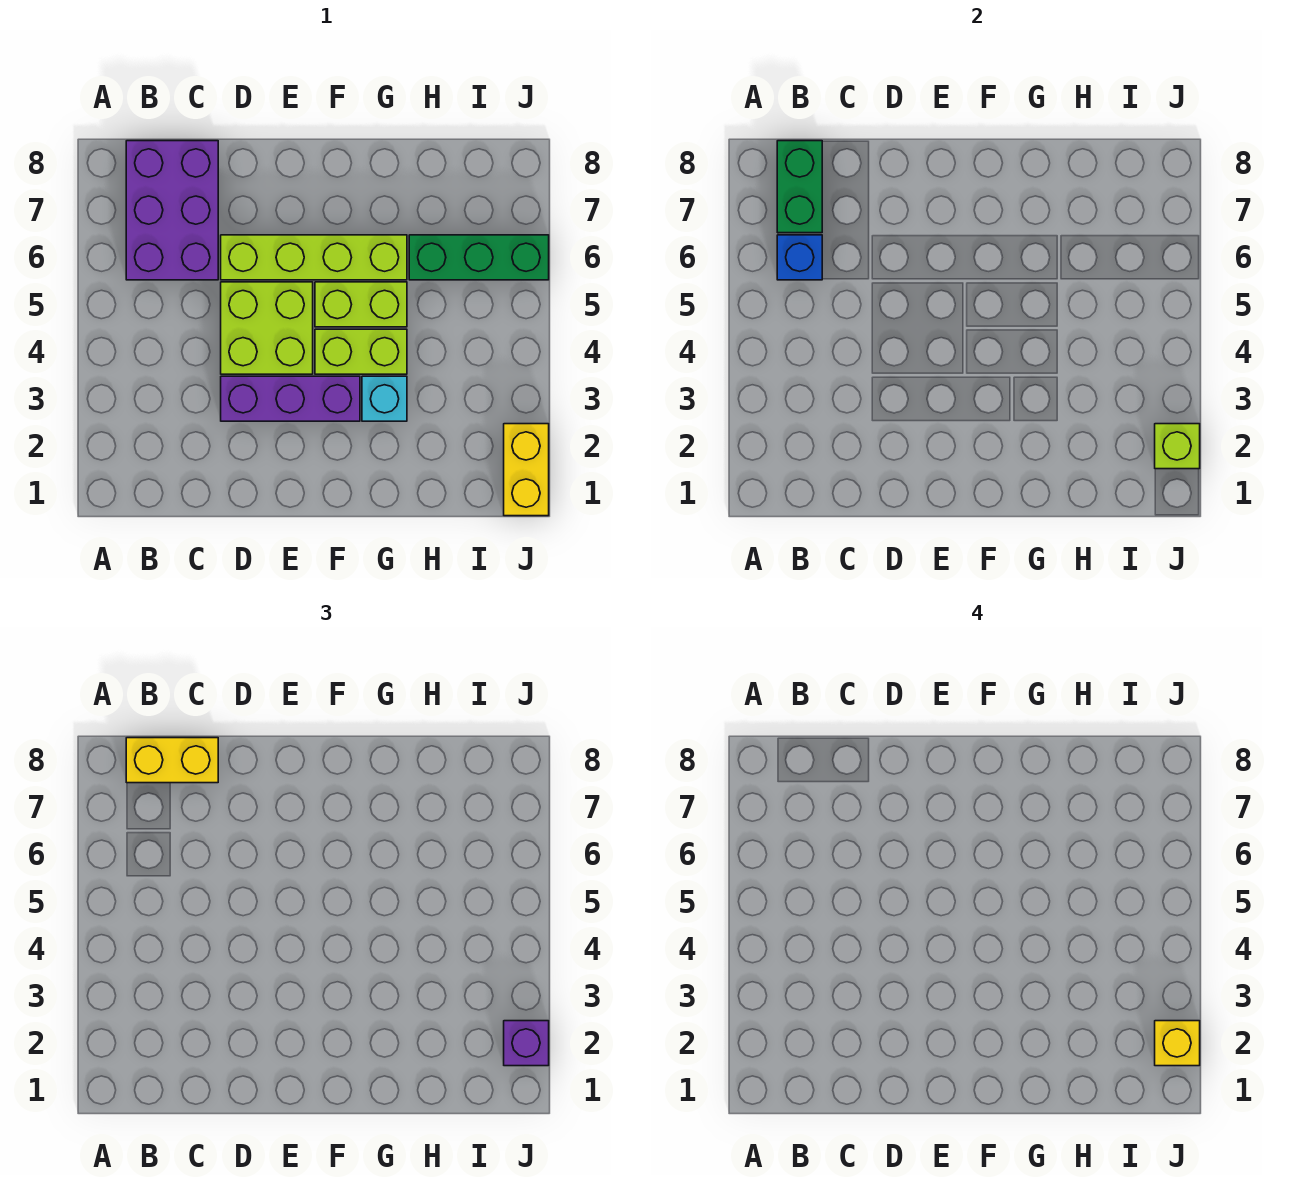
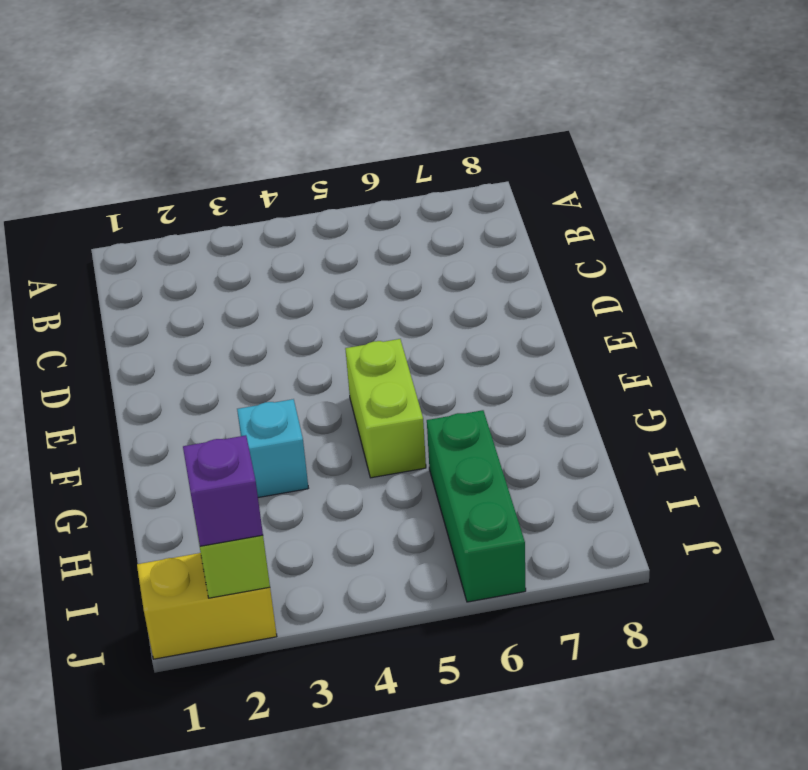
none -> purple brick B6:C8 level 1
none -> purple brick D3:F3 level 1
none -> lime brick D4:E5 level 1

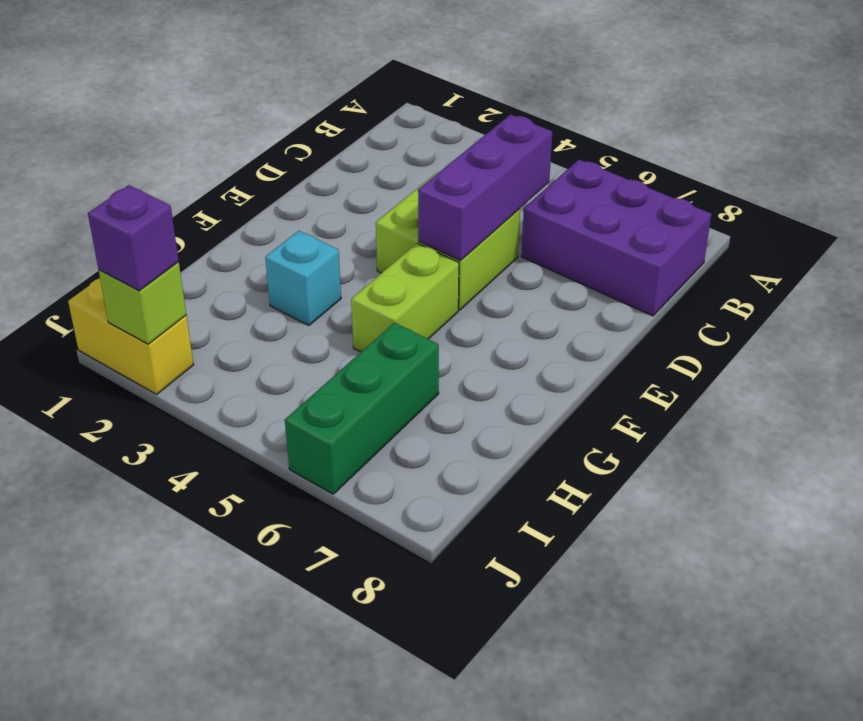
purple brick C5:E5 level 2 -> purple brick D3:F3 level 1
none -> lime brick D6:G6 level 1
none -> lime brick F4:G4 level 1
none -> blue brick B6 level 2

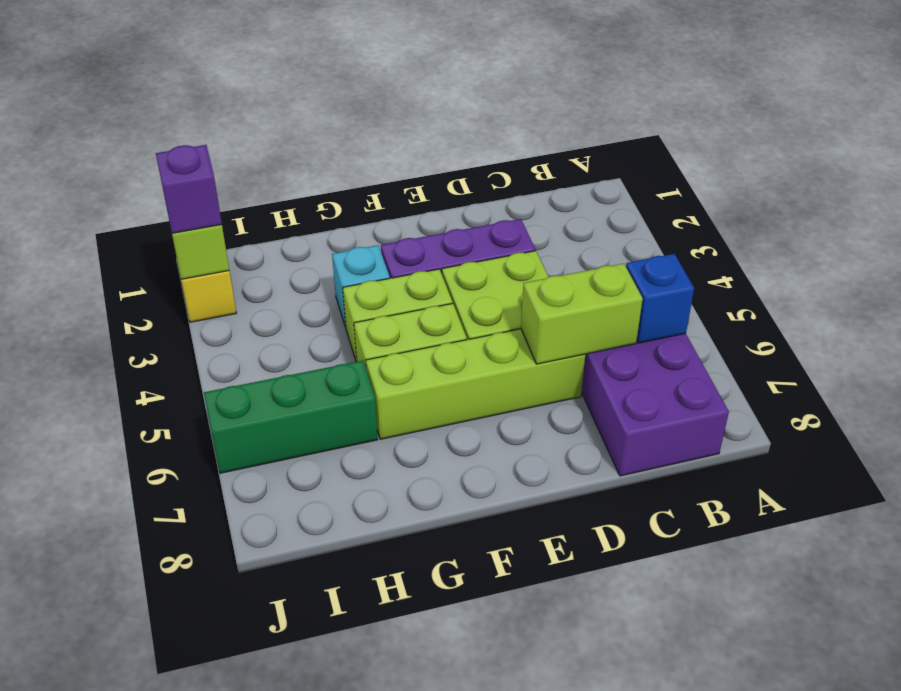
lime brick C6:D6 level 2 -> none
none -> green brick B7:B8 level 2
none -> yellow brick B8:C8 level 3
none -> yellow brick J2 level 4

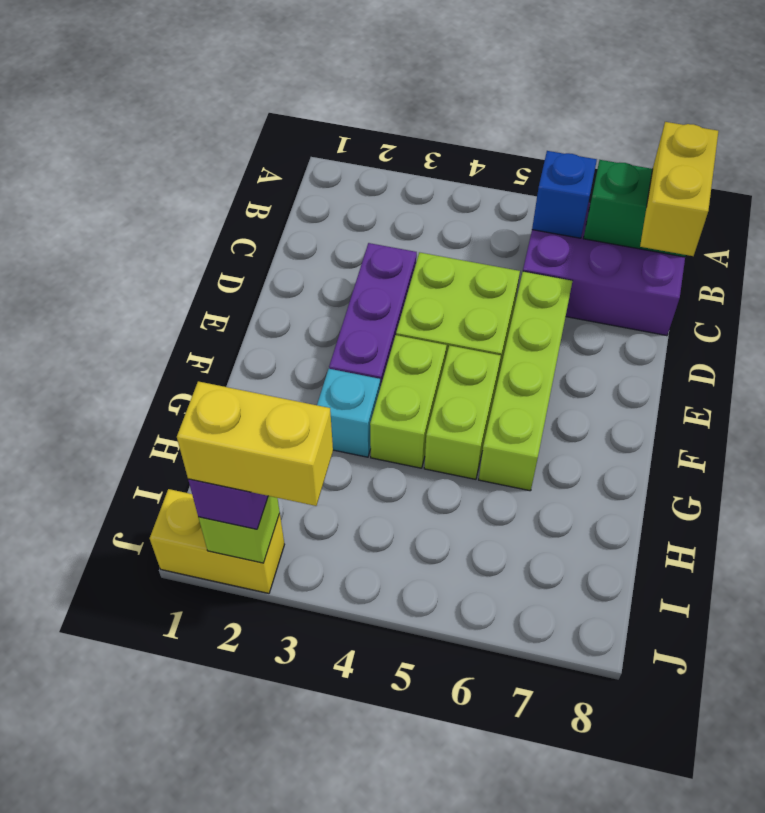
yellow brick J2:J3 level 4 -> yellow brick J2 level 4
none -> green brick H6:J6 level 1

